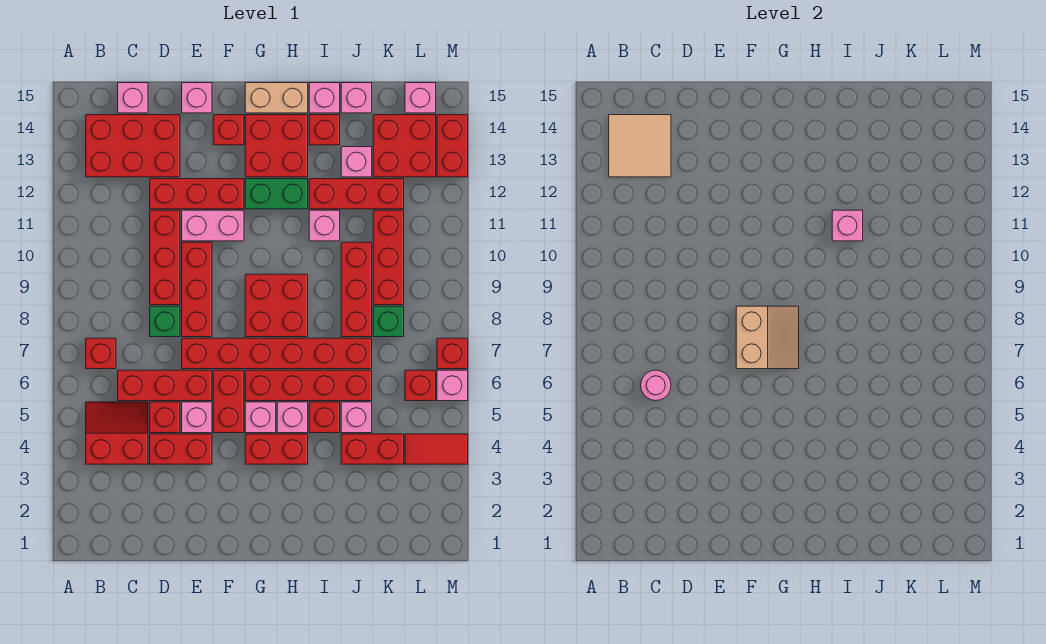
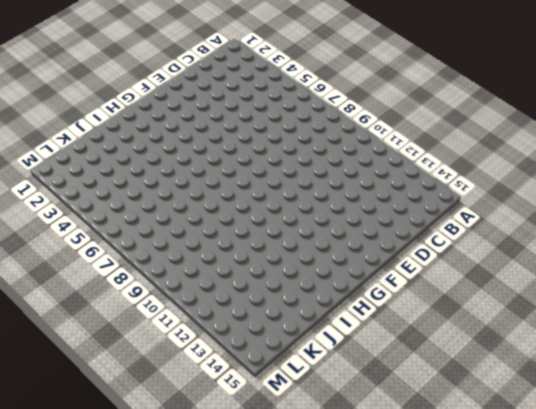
none -> red slope B4:C5 level 1 top 4
none -> red brick B7 level 1
none -> red brick B13:D14 level 1
none -> red brick C6:E6 level 1

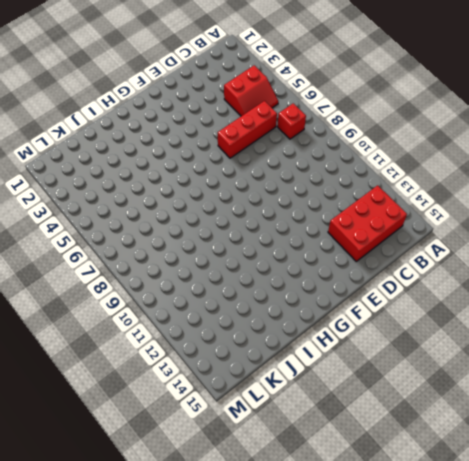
none -> pink brick C15 level 1
none -> red brick D4:E4 level 1
none -> red brick D5 level 1
none -> green brick D8 level 1

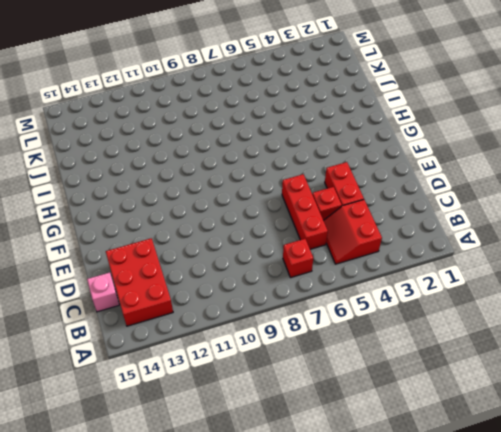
none -> green brick D8 level 1
none -> red brick D9:D11 level 1
none -> red brick D12:F12 level 1
none -> pink brick E5 level 1

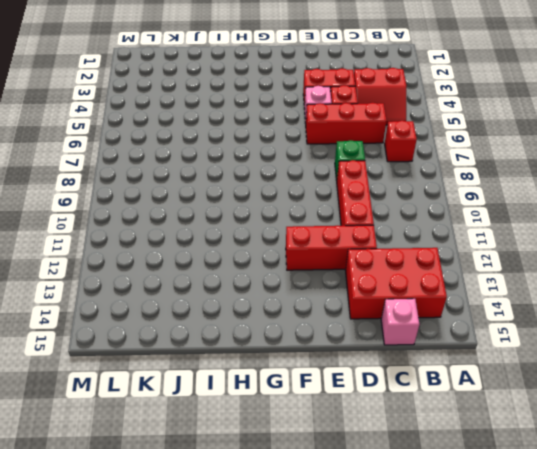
none -> red brick E7:J7 level 1
none -> red brick E8:E10 level 1
none -> pink brick E11:F11 level 1
none -> pink brick E15 level 1

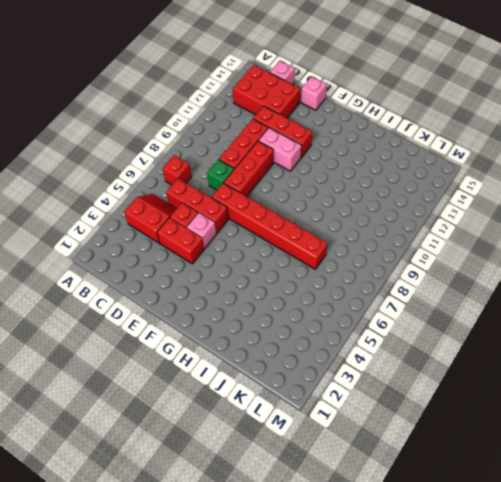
none -> red brick F5:F6 level 1
none -> red brick F14 level 1
none -> red brick G4:H4 level 1
none -> pink brick G5 level 1

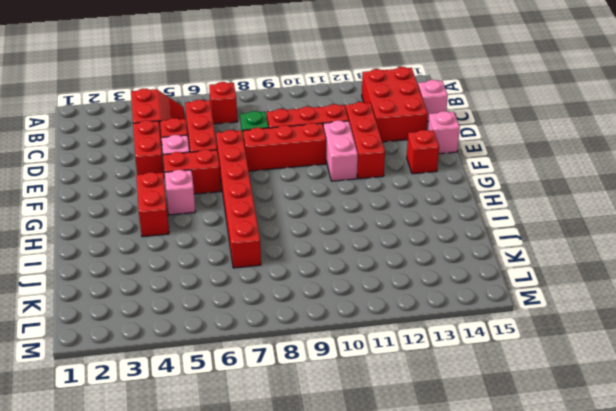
none -> red brick G6:J6 level 1
none -> red brick G8:H9 level 1
none -> green brick G12:H12 level 1
none -> red brick G13:H14 level 1

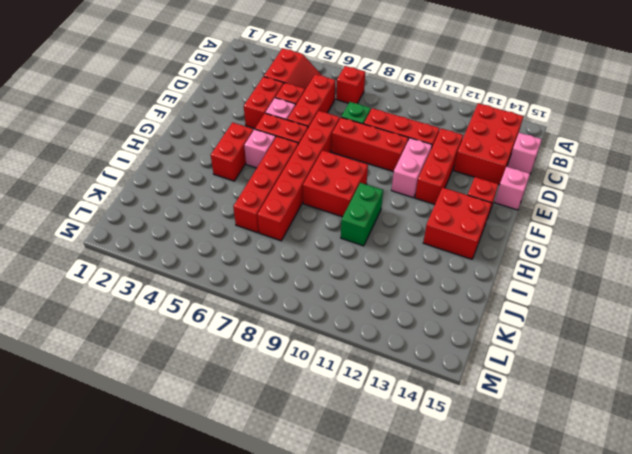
green brick H10:I10 level 1 -> green brick G12:H12 level 1
none -> tan brick G15:H15 level 1
none -> pink brick H5 level 1
none -> red brick I5 level 1
none -> pink brick I11 level 1

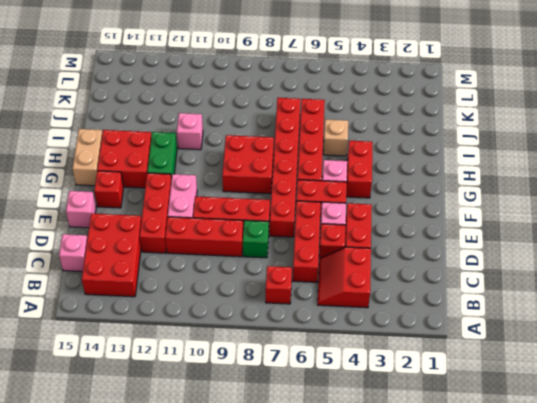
tan brick I5 level 1 -> red brick I5 level 1
none -> pink brick H5 level 1
none -> red brick I12:K12 level 1
none -> red brick I14 level 1
none -> pink brick I15 level 1

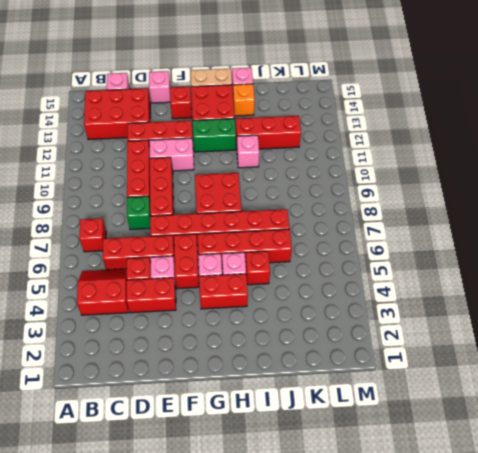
orange brick I14 level 1 -> red brick I14 level 1
none -> red brick J4:K4 level 1
none -> pink brick J5 level 1
none -> red brick J8:J10 level 1
none -> pink brick J13 level 1

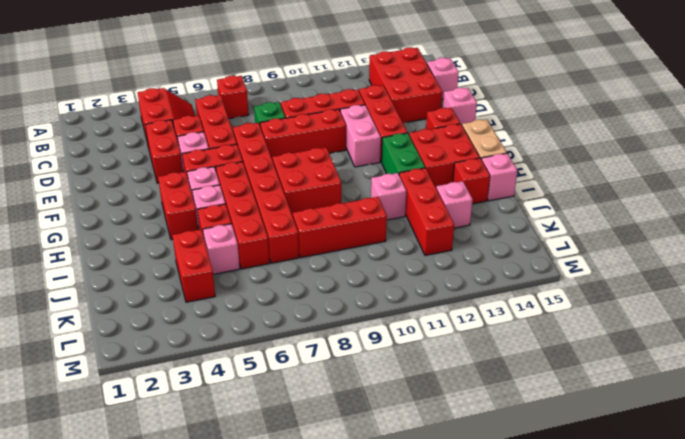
none -> pink brick J15 level 1
none -> green brick K8 level 1
none -> red brick K9:K11 level 1
none -> red brick K13:L14 level 1

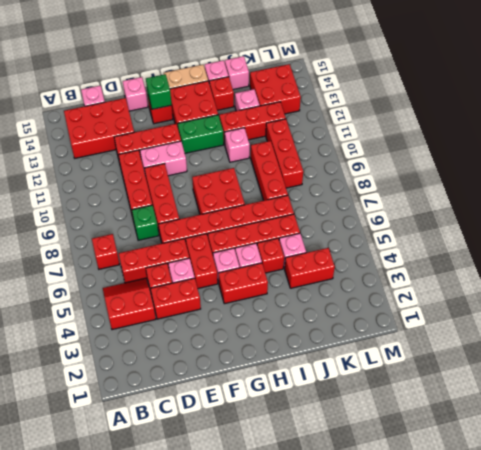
green brick F14 level 2 -> green brick K8 level 1
none -> red tile L4:M4 level 1
none -> red brick L6 level 1
none -> pink brick L15 level 1
none -> pink brick M6 level 1

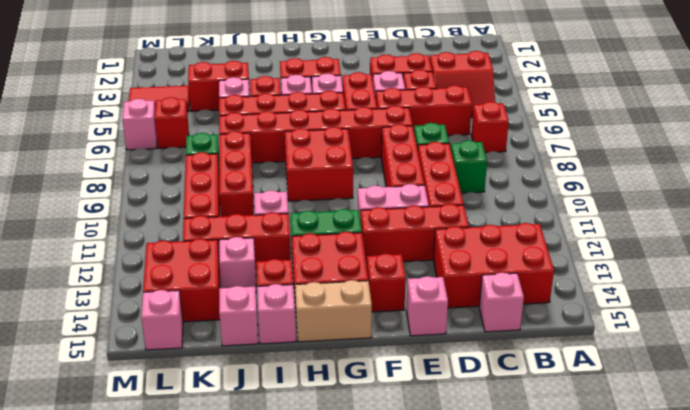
green brick C9 level 1 -> none
none -> red brick M7 level 1
none -> red brick M13:M14 level 1
none -> tan tile B13:C14 level 2
none -> pink round brick C6 level 2

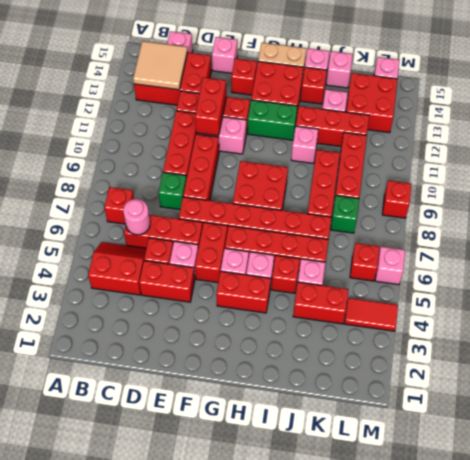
red brick E11:E12 level 2 -> red brick M13:M14 level 1
red brick M9 level 1 -> red brick M7 level 1
none -> tan slope F7:G8 level 2 top F
none -> pink brick I11 level 2

